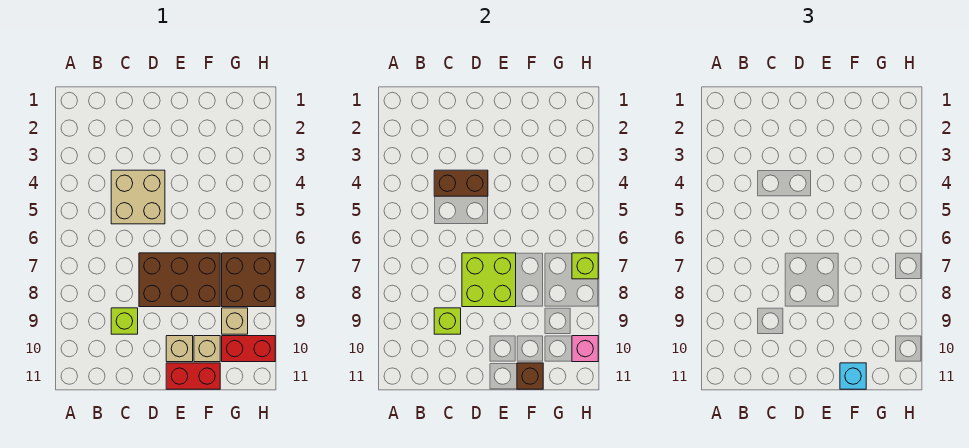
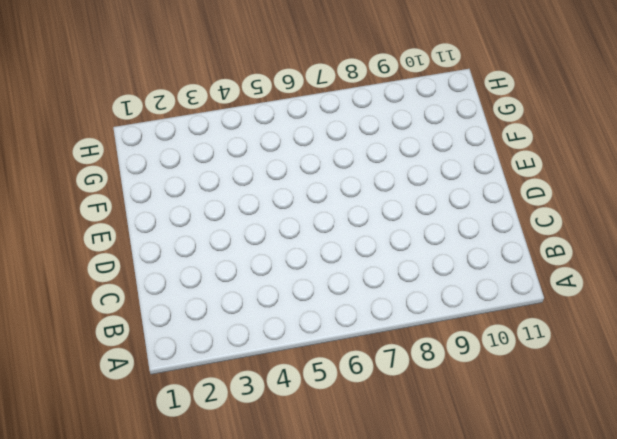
none -> tan brick C4:D5 level 1
none -> lime brick C9 level 1
none -> brown brick D7:F8 level 1

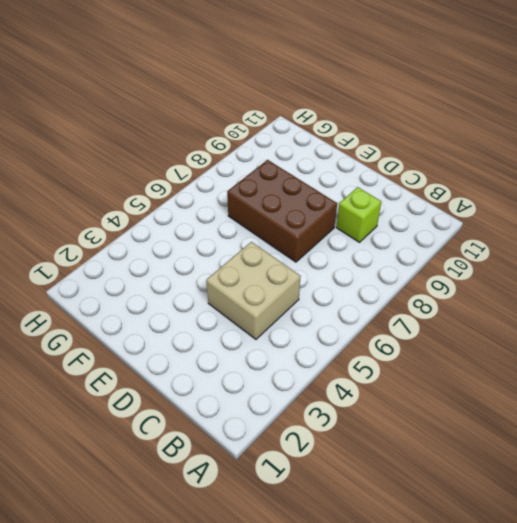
none -> tan brick E10 level 1
none -> red brick E11:F11 level 1
none -> tan brick F10 level 1

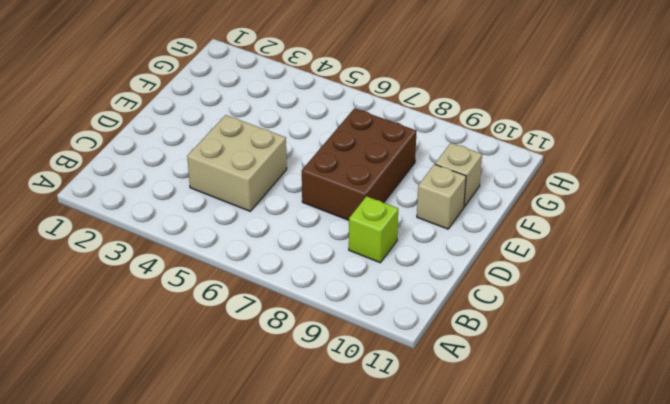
none -> red brick E11:F11 level 1
none -> brown brick G7:H8 level 1
none -> tan brick G9 level 1

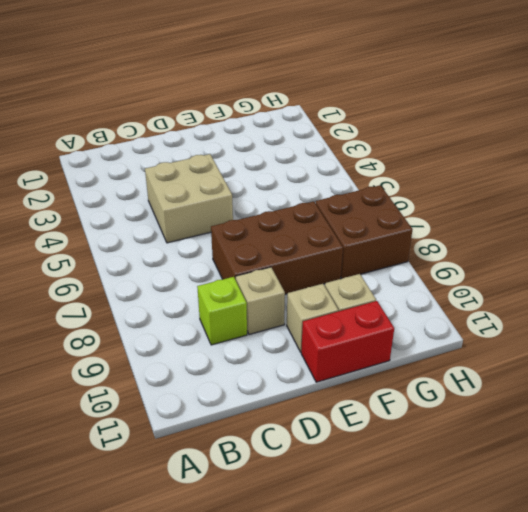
tan brick D9 level 1 -> tan brick G9 level 1
none -> red brick G10:H10 level 1
none -> brown brick C4:D4 level 2
none -> lime brick C9 level 2

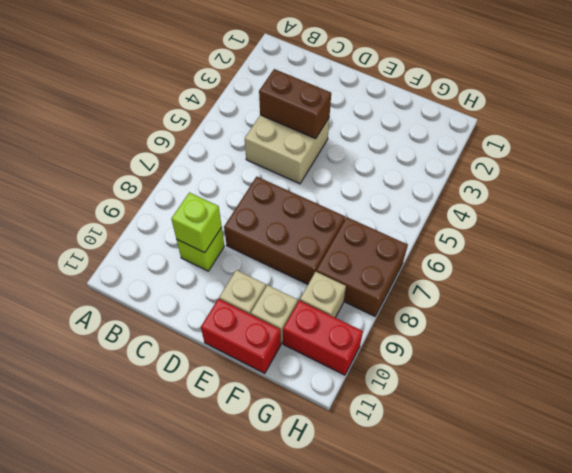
none -> lime brick D7:E8 level 2
none -> brown brick F11 level 2
none -> lime brick H7 level 2

